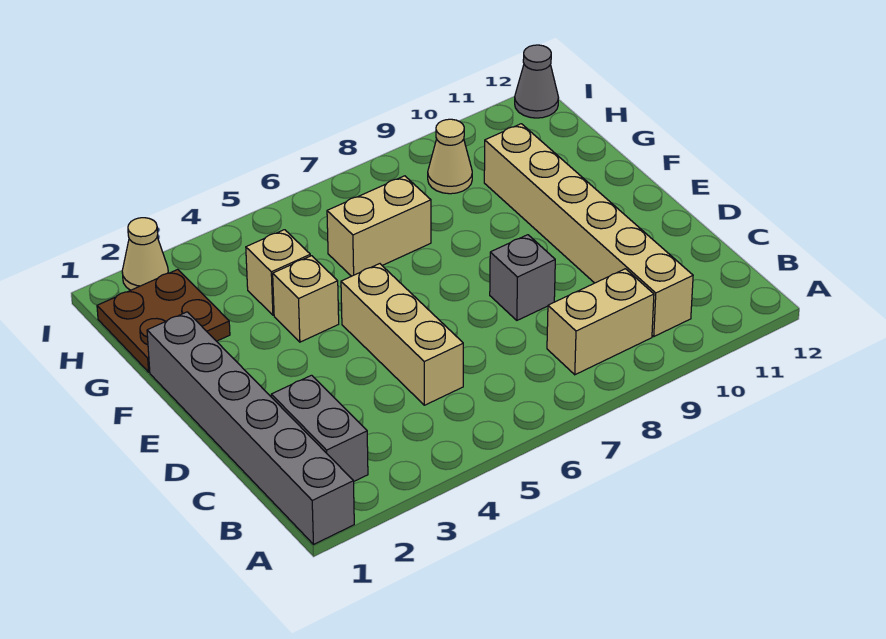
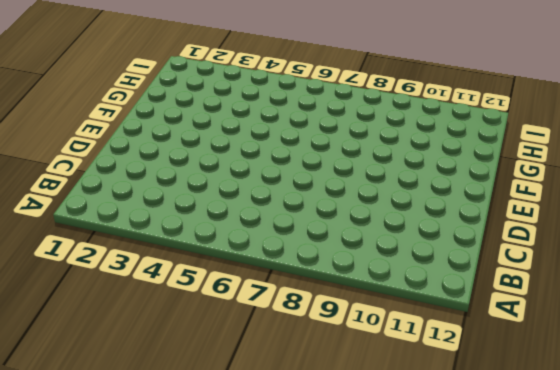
none -> grey brick A1:F1 level 1
none -> grey brick B2:C2 level 1
none -> tan brick B8:B9 level 1

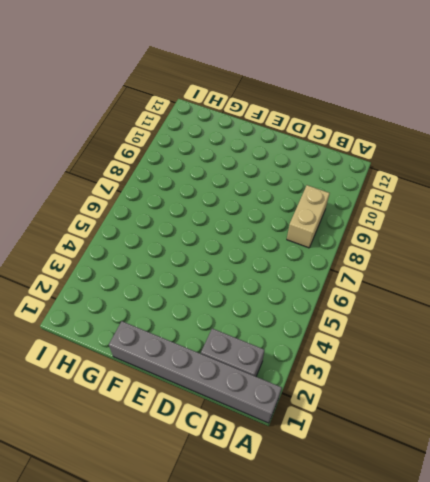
none -> tan brick B10:G10 level 1
none -> tan brick C5:E5 level 1
none -> grey brick D8 level 1

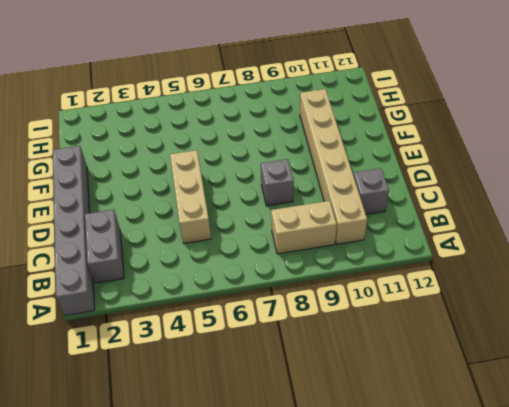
grey brick C11 level 1 -> none
none -> tan brick F4 level 1
none -> brown plate G1:H2 level 1
none -> tan brick G4 level 1

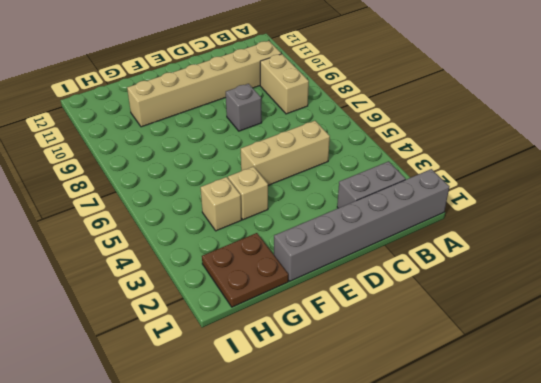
none -> tan brick G6:G7 level 1
none -> tan cone H9 level 1
none -> tan cone I2 level 1

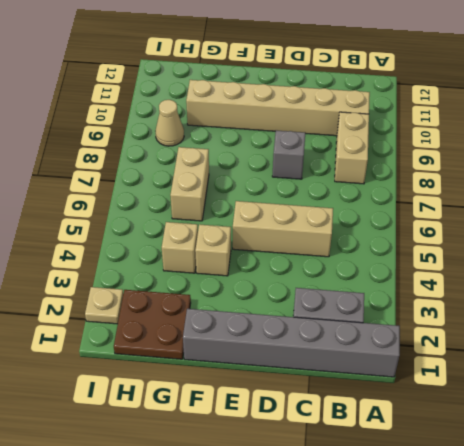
tan plate I2 level 1 -> tan cone I2 level 1
none -> grey cone I12 level 1

